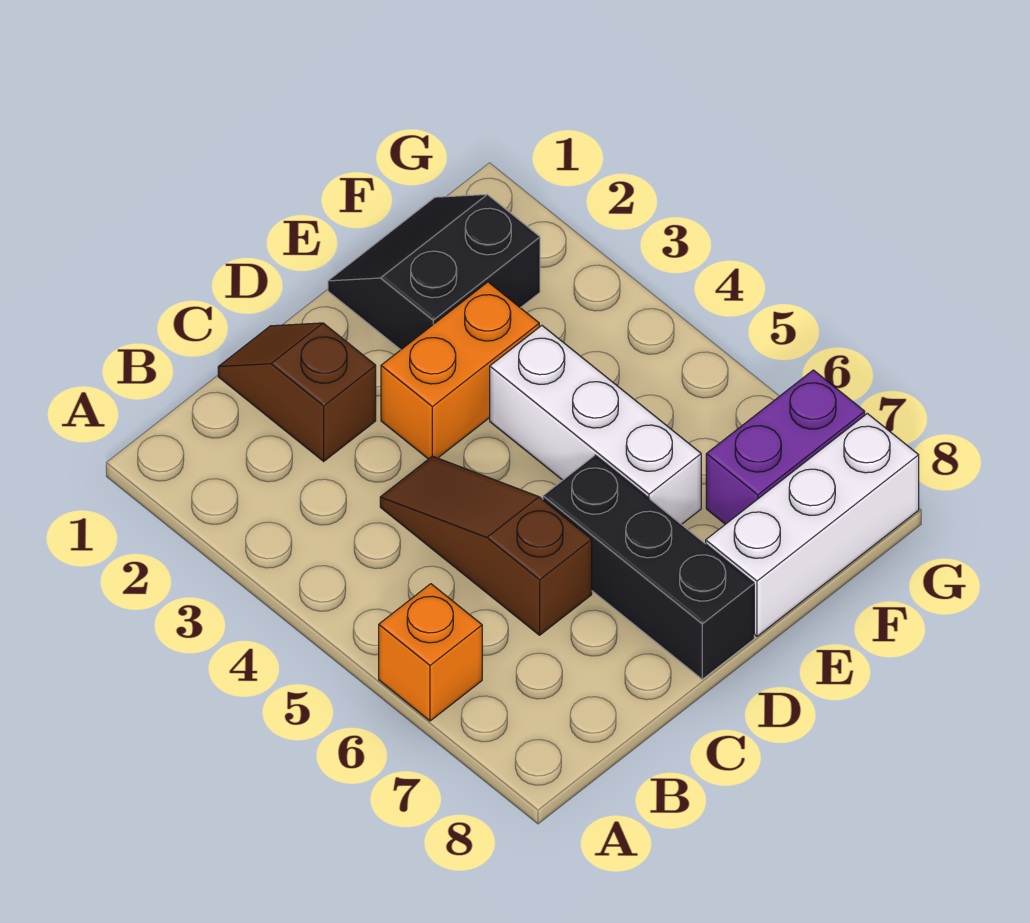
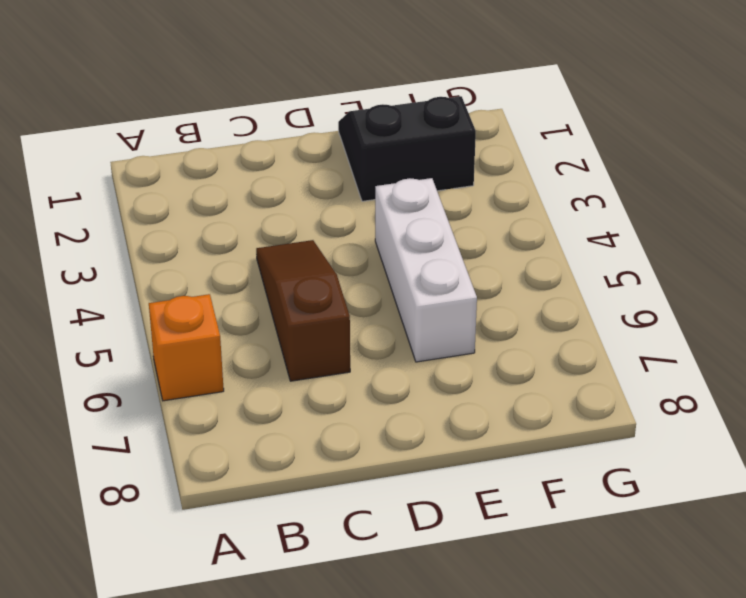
none -> brown slope C1:C2 level 1 top 2
none -> orange brick D3:E3 level 1

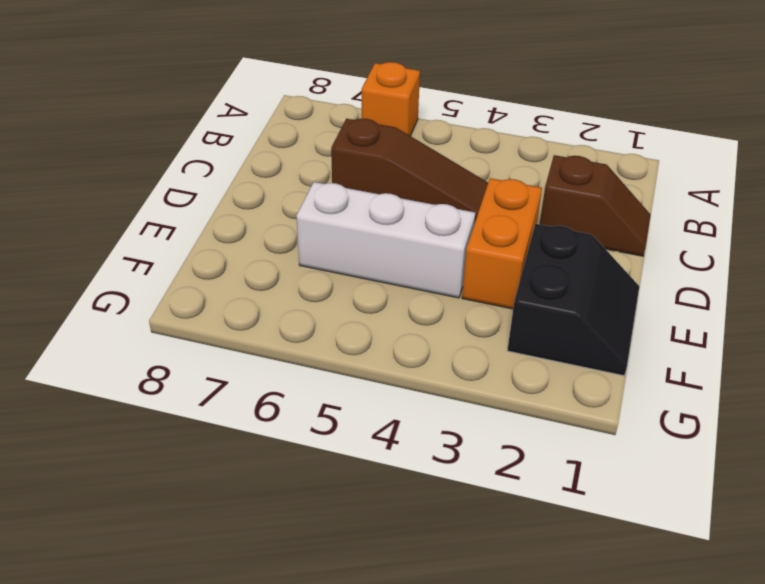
none -> black brick D6:D8 level 1
none -> white brick E8:G8 level 1

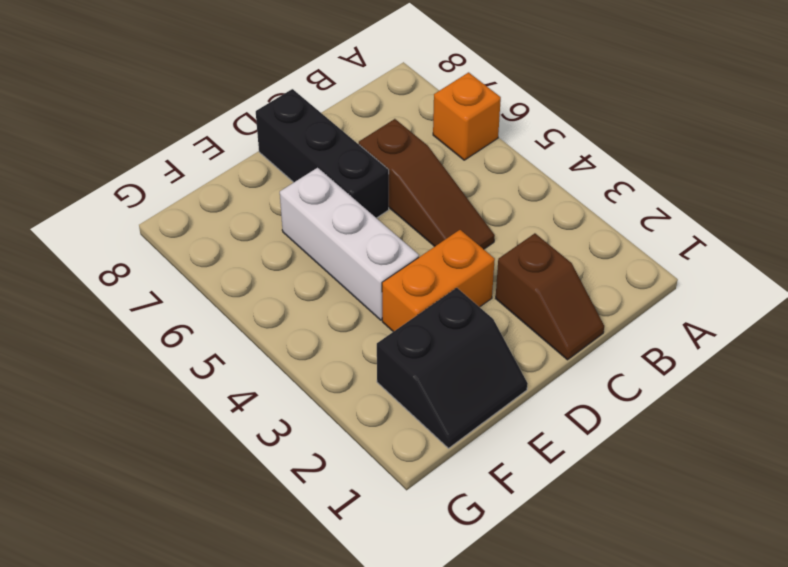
none -> white brick E8:G8 level 1
none -> purple brick F7:G7 level 1

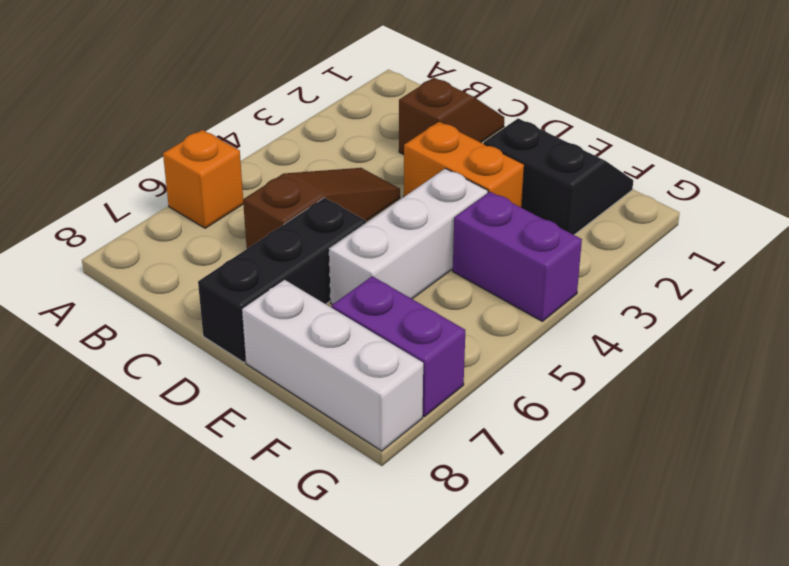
purple brick F4:G4 level 1 -> none

